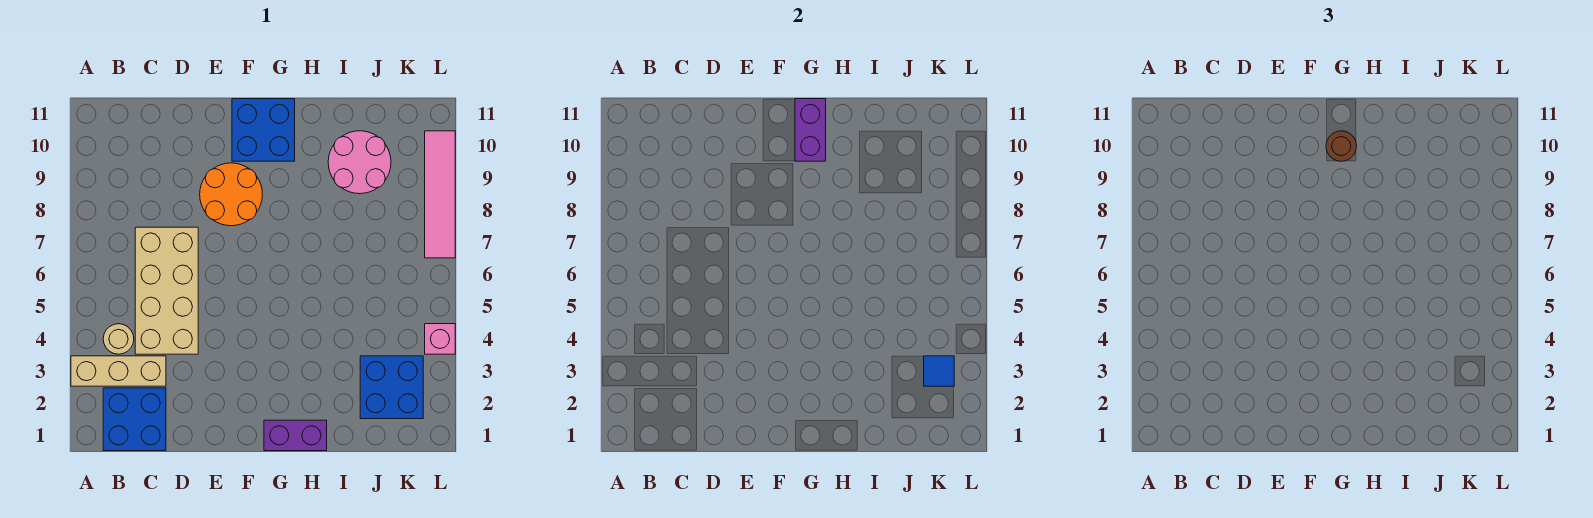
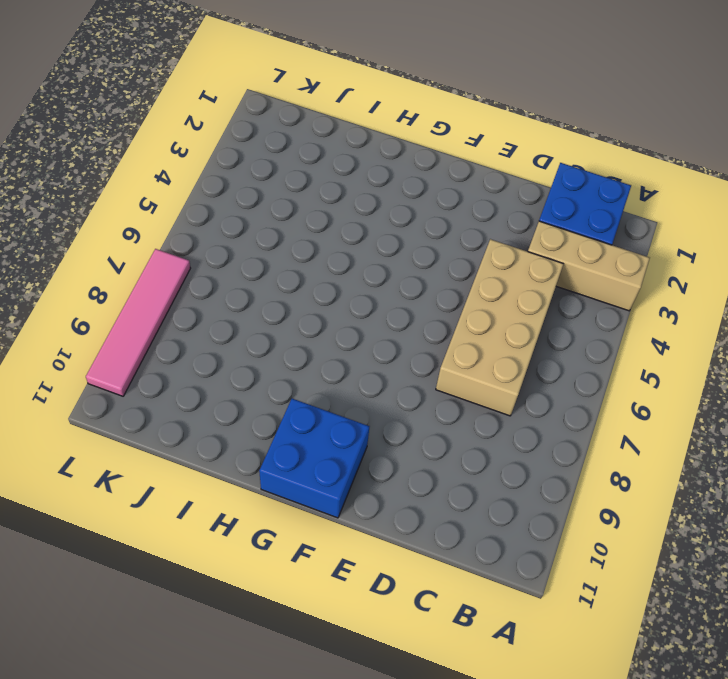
none -> tan round brick B4 level 1
none -> orange round brick E8:F9 level 1
none -> purple brick G1:H1 level 1

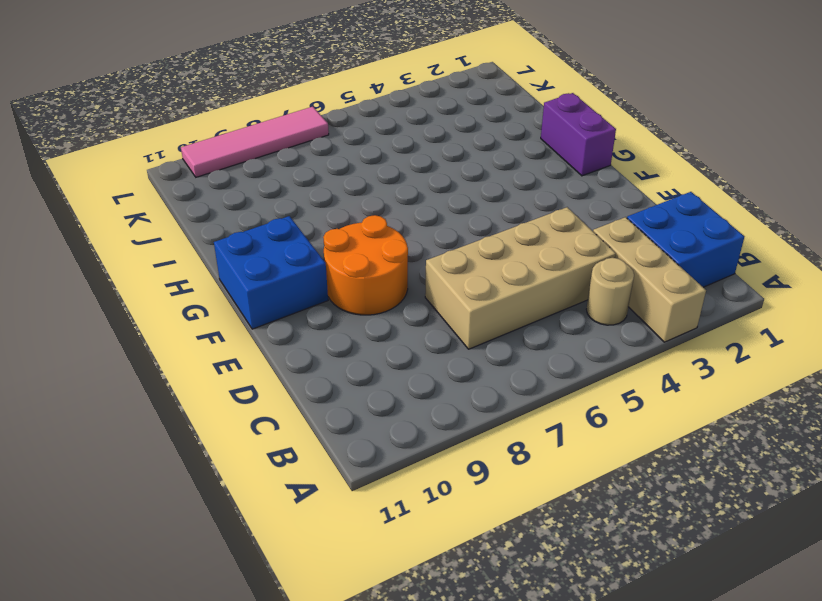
none -> pink round brick I9:J10 level 1
none -> blue brick J2:K3 level 1
none -> pink brick L4 level 1

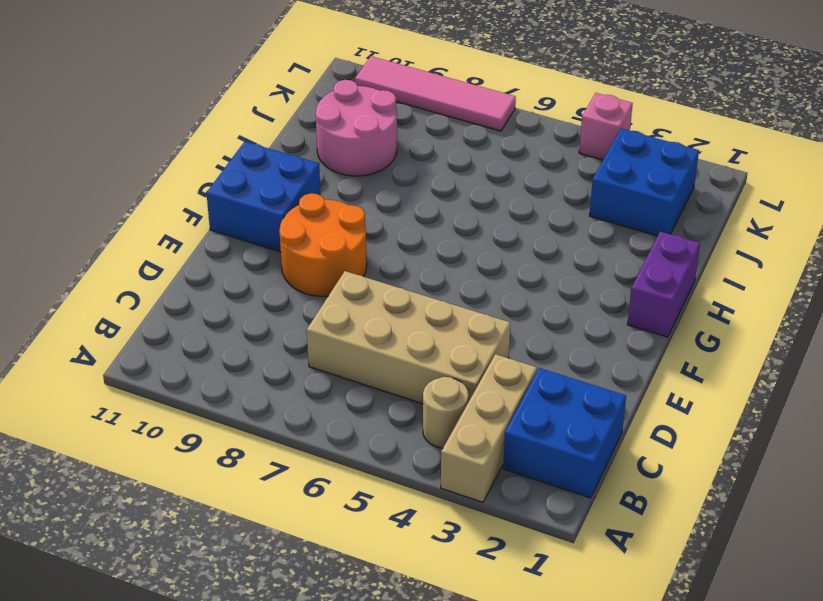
none -> purple brick G10:G11 level 2
none -> blue tile K3 level 2
none -> brown round brick G10 level 3

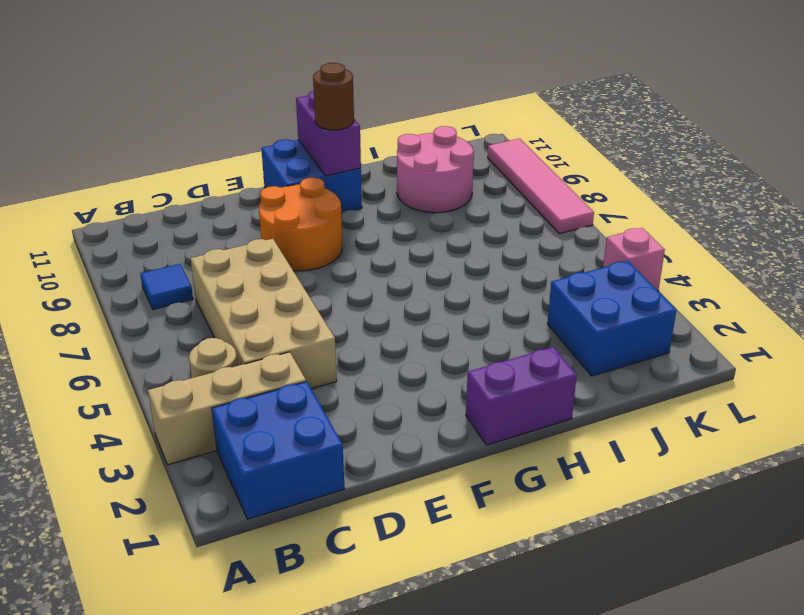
blue tile B8 level 1 -> blue tile K3 level 2

